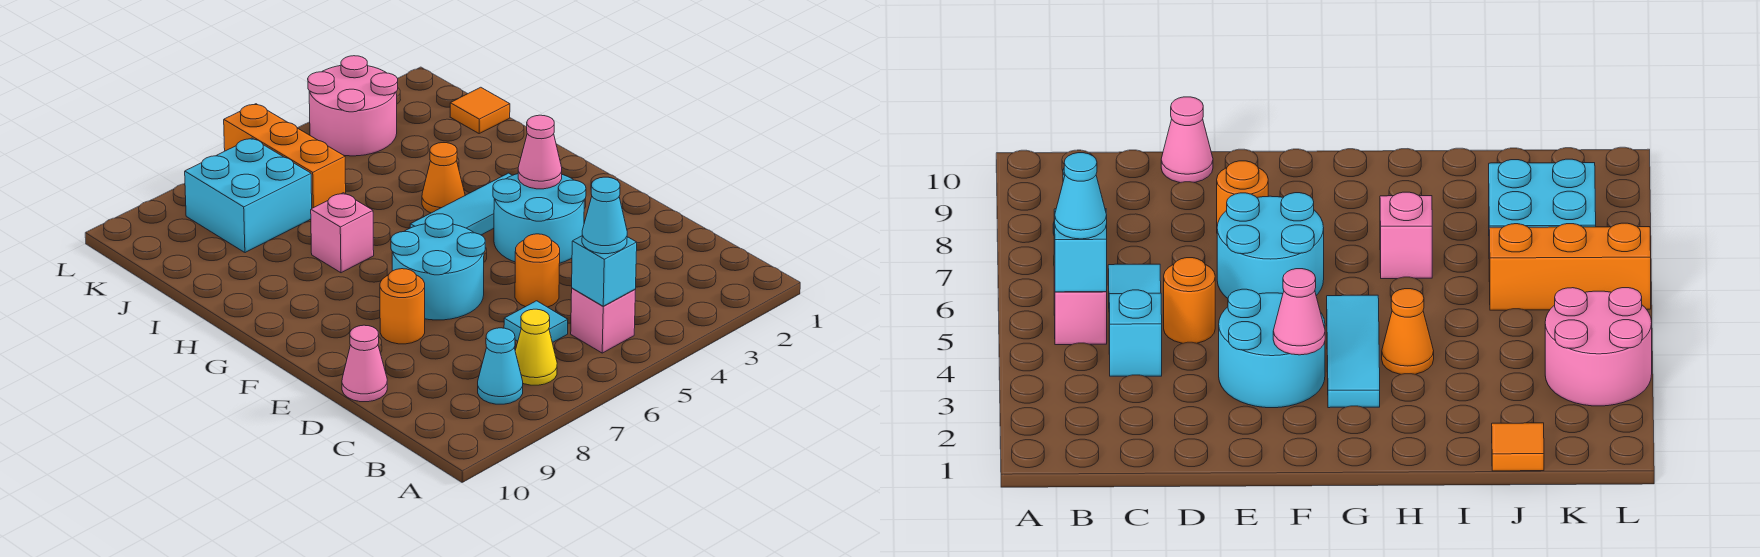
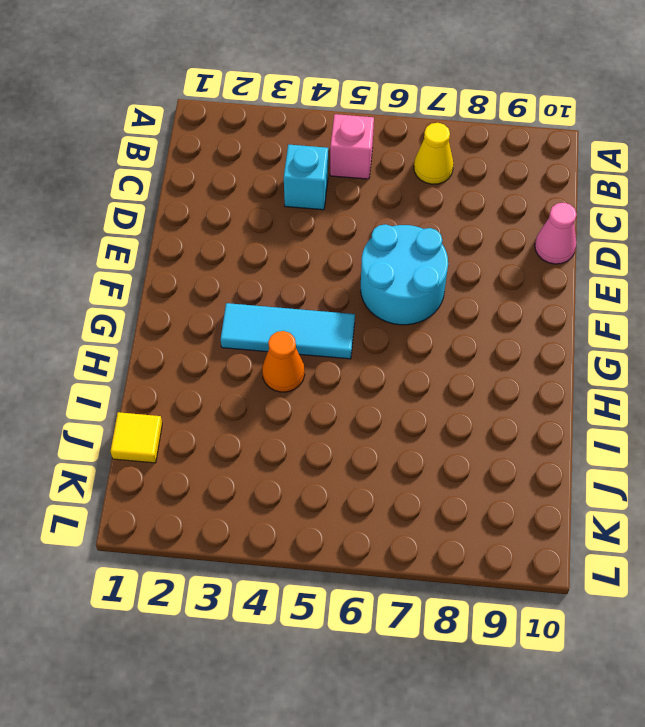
yellow tile J1 level 1 -> orange tile J1 level 1
none -> cyan cone B8 level 1
none -> cyan tile C6 level 1
none -> orange round brick D5 level 1

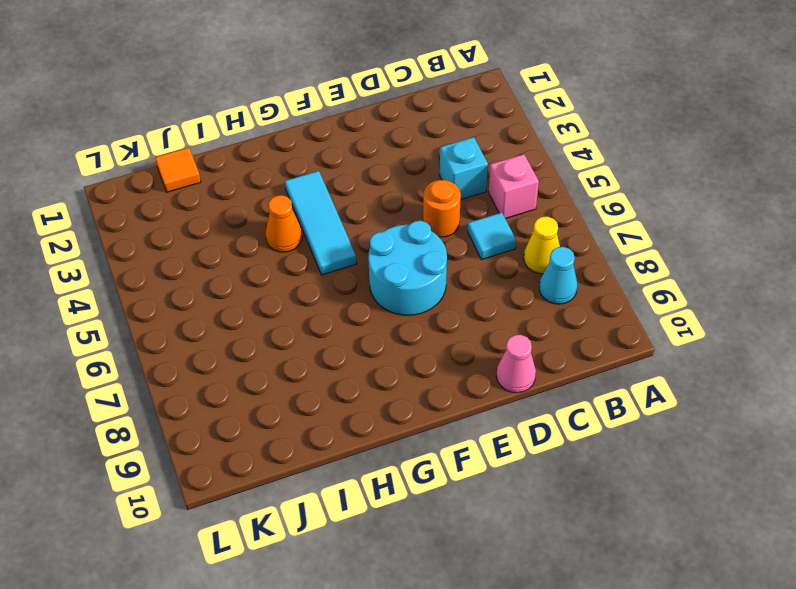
none -> cyan round brick E3:F4 level 1
none -> orange round brick E8 level 1
none -> pink brick H7 level 1

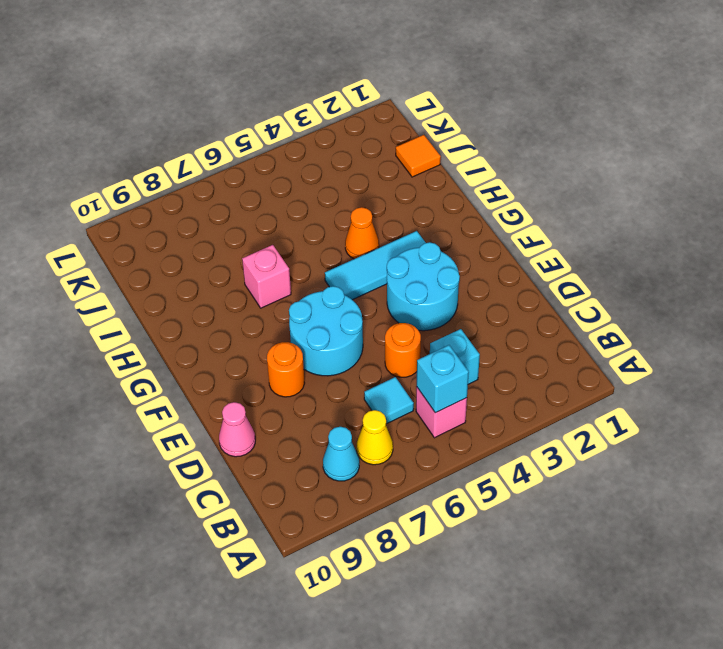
none -> orange brick J6:L6 level 1
none -> cyan brick J7:K8 level 1
none -> pink round brick K3:L4 level 1

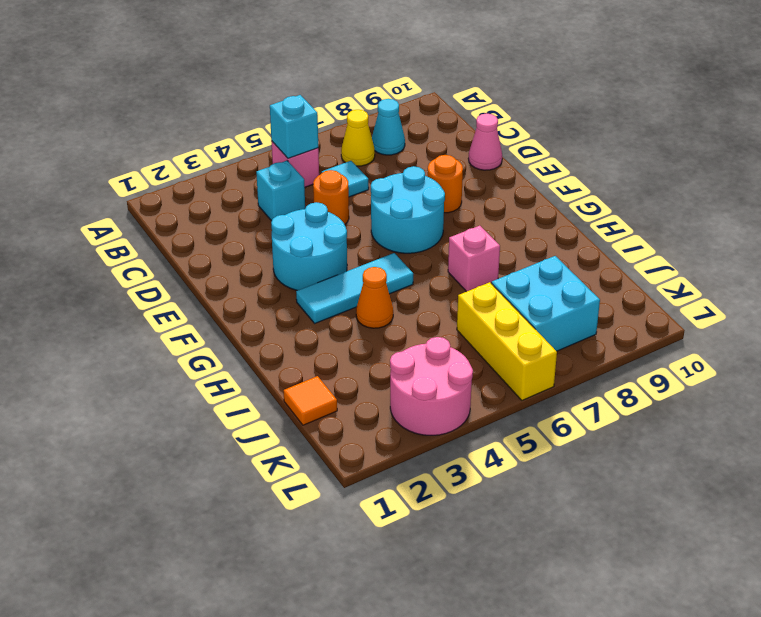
yellow brick J6:L6 level 1 -> orange brick J6:L6 level 1
none -> pink cone F3 level 2
none -> cyan cone B5 level 3

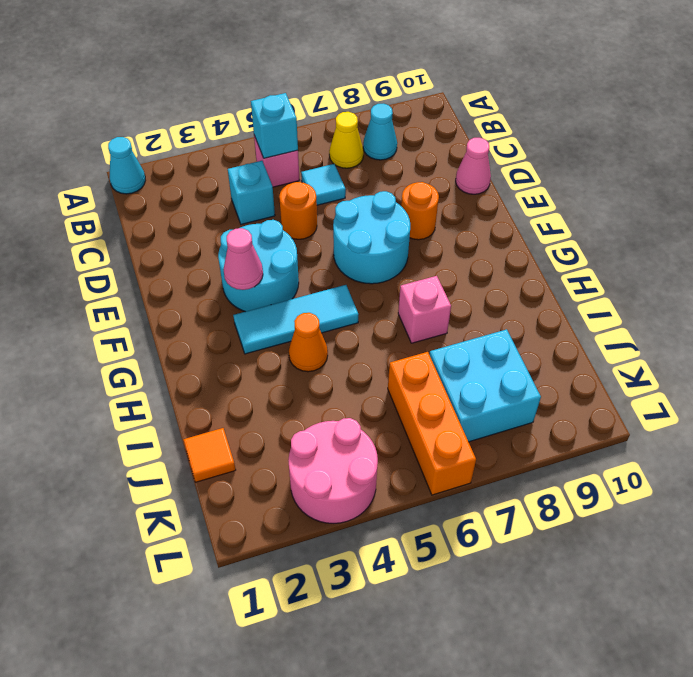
cyan cone A1 level 1 -> cyan cone B5 level 3

